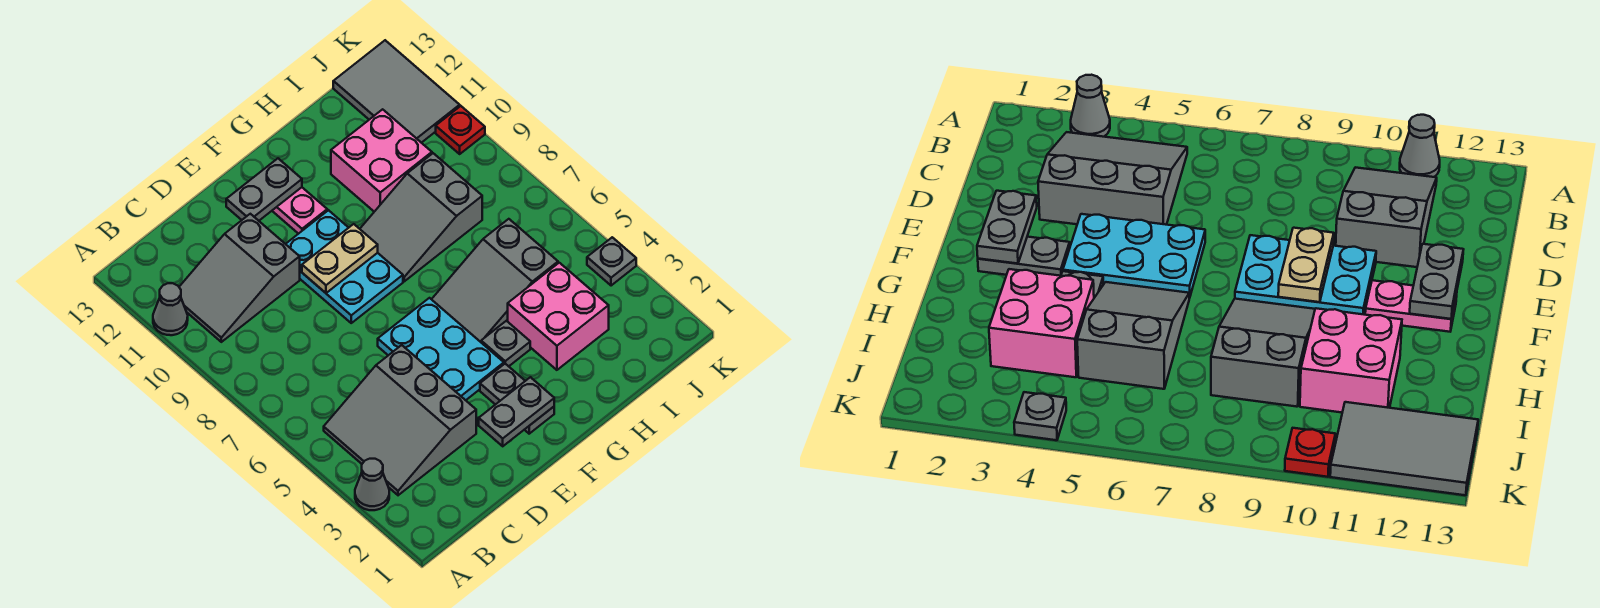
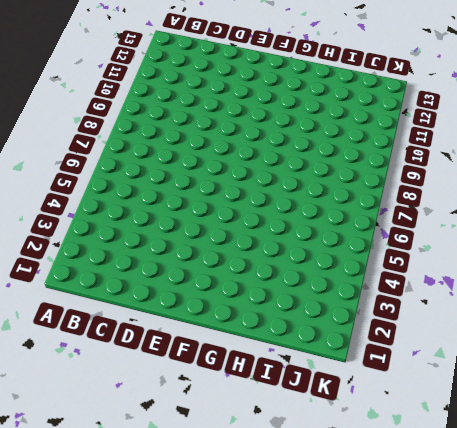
none -> grey cone A3 level 1
none -> grey cone A11 level 1
none -> grey slope B3:D5 level 1 top D

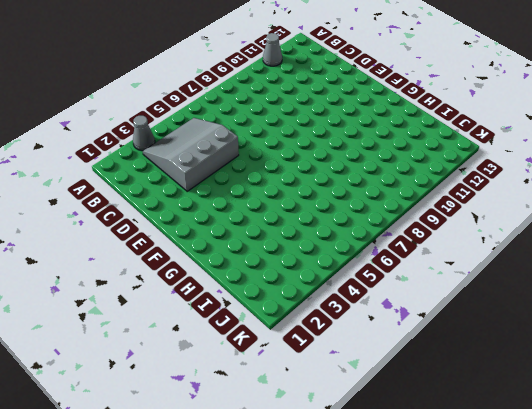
none -> grey slope B10:D11 level 1 top D
none -> cyan plate E4:F6 level 1
none -> cyan plate E8:F10 level 1

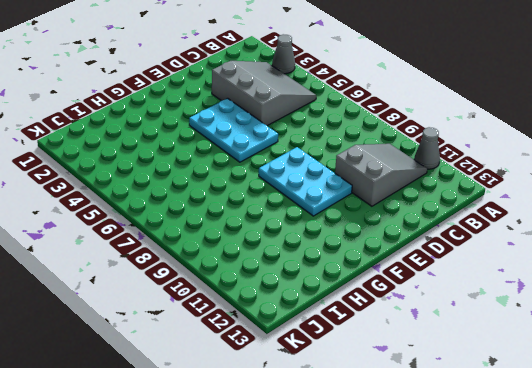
none -> grey plate F2:F3 level 1
none -> pink plate F11:F12 level 1
none -> grey plate G4 level 1

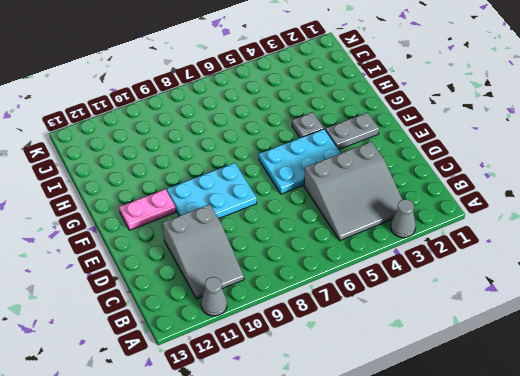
none -> grey slope G5:I6 level 1 top I
none -> grey slope G8:I9 level 1 top I
none -> pink brick H3:I4 level 1

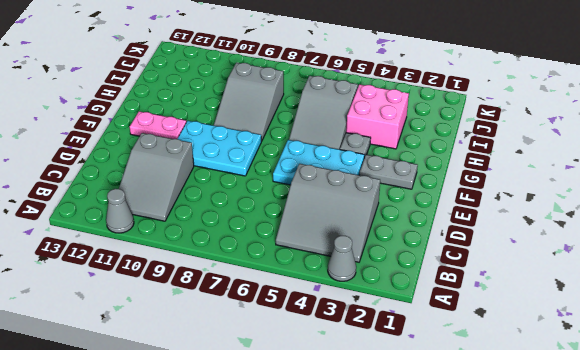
none -> pink brick H10:I11 level 1
none -> grey tile J11:K13 level 1
none -> grey plate K4 level 1

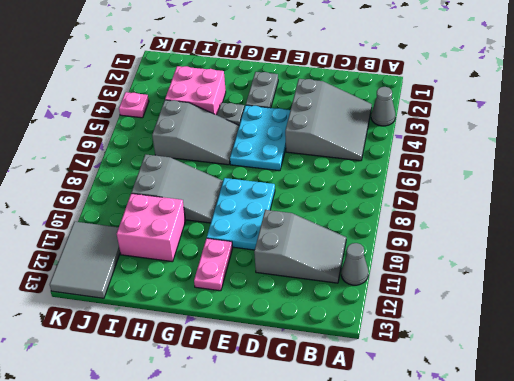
pink plate K4 level 1 -> grey plate K4 level 1
none -> red plate K10 level 1
none -> grey plate E2:F2 level 2
none -> tan plate E9:F9 level 2

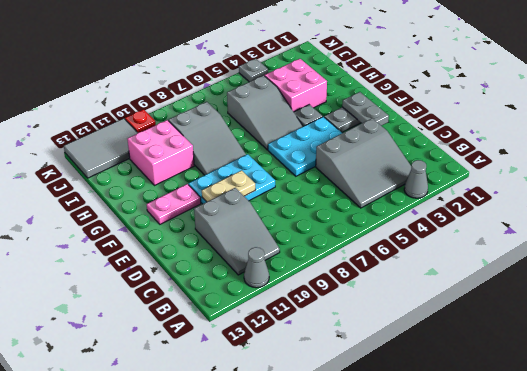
tan plate E9:E10 level 2 -> tan plate E9:F9 level 2
none -> grey plate E12:F12 level 2

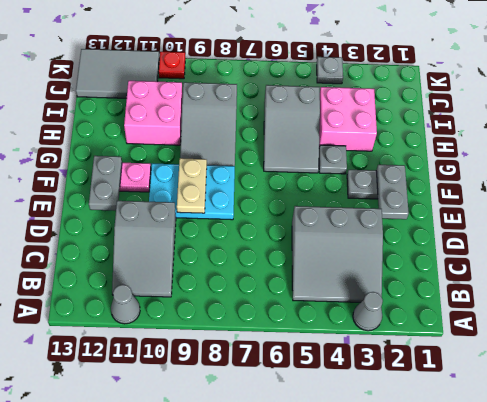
none -> cyan plate E4:F6 level 1

